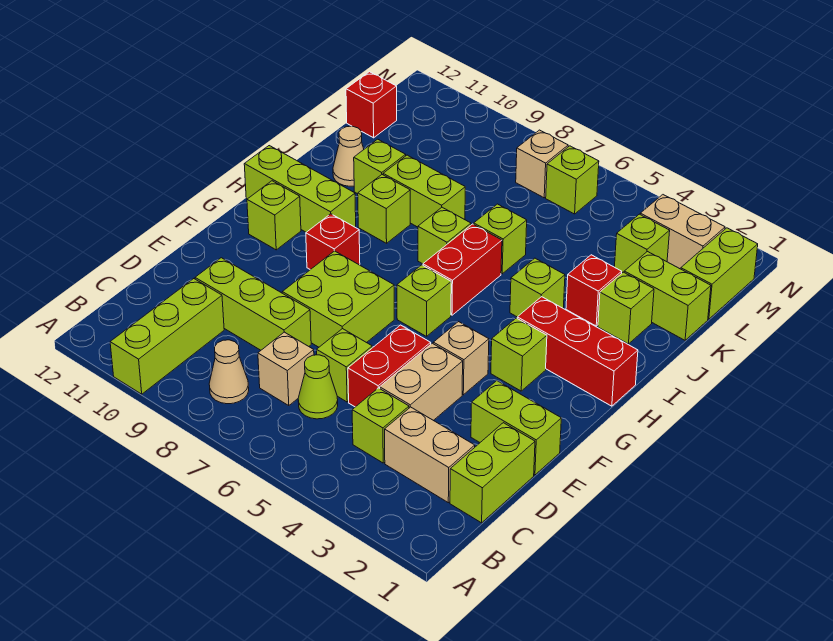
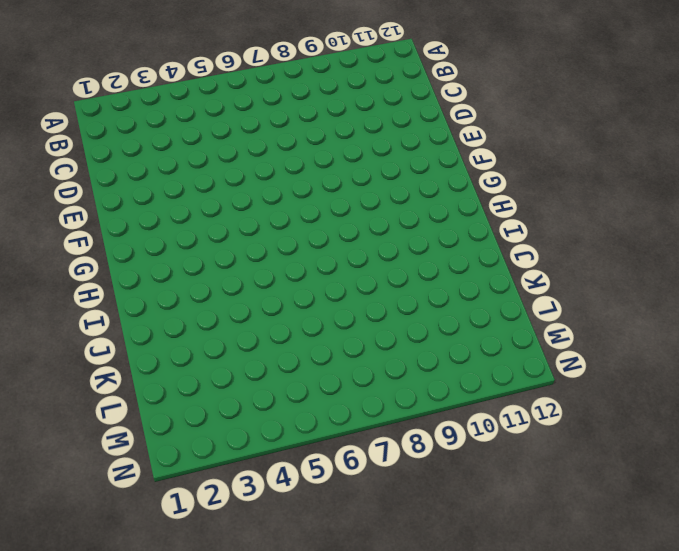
none -> lime brick A10:C10 level 1
none -> tan cone B8 level 1
none -> lime brick C1:D1 level 1
none -> tan brick C2:C3 level 1

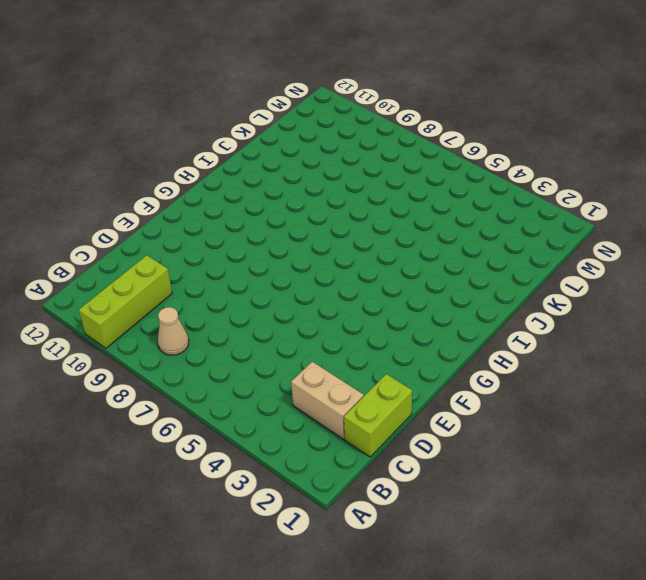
none -> lime brick C4 level 1
none -> lime cone C6 level 1
none -> tan brick C7 level 1
none -> tan brick D4:E4 level 1

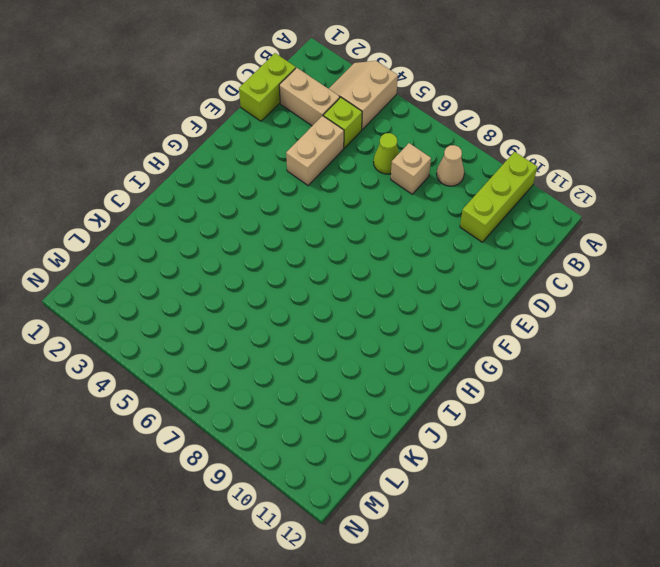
tan slope A3:B4 level 1 top 4 -> none
none -> red brick D5:E5 level 1
none -> lime brick D6 level 1
none -> lime brick D8:D10 level 1
none -> lime brick E1:E2 level 1

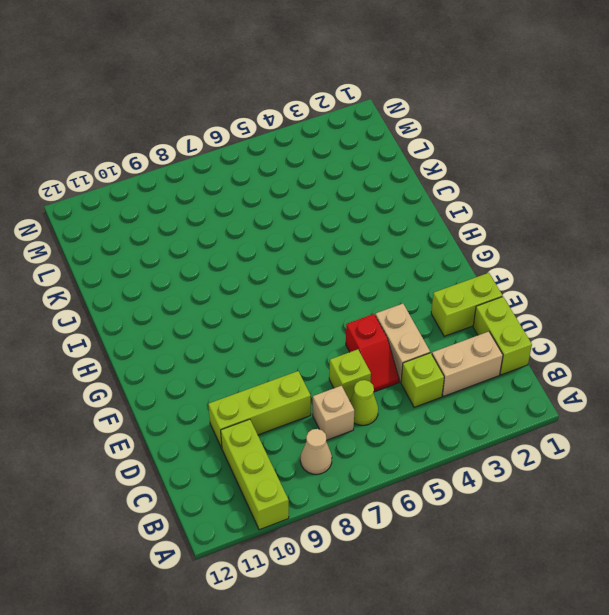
red slope D5:E5 level 1 top E -> red brick D5:E5 level 1
none -> lime brick E7:F8 level 1
none -> tan brick F4 level 1
none -> lime brick G3 level 1
none -> lime brick G6 level 1

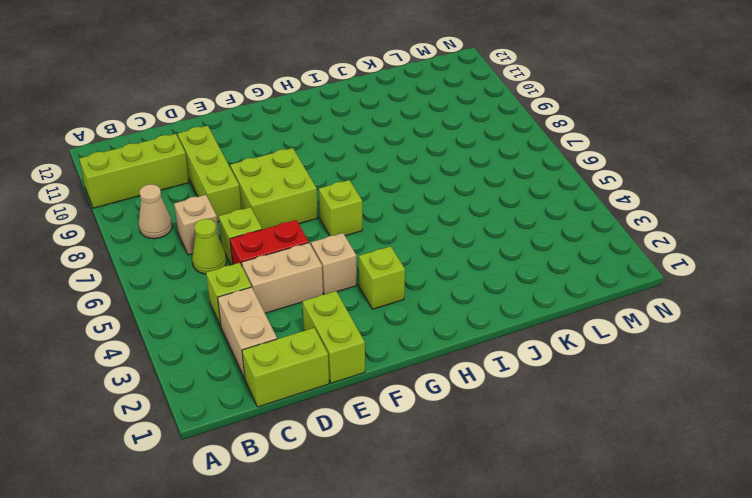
none -> red brick G9 level 1
none -> lime brick G11 level 1
none -> red brick H1:H3 level 1
none -> red brick H6:I6 level 1

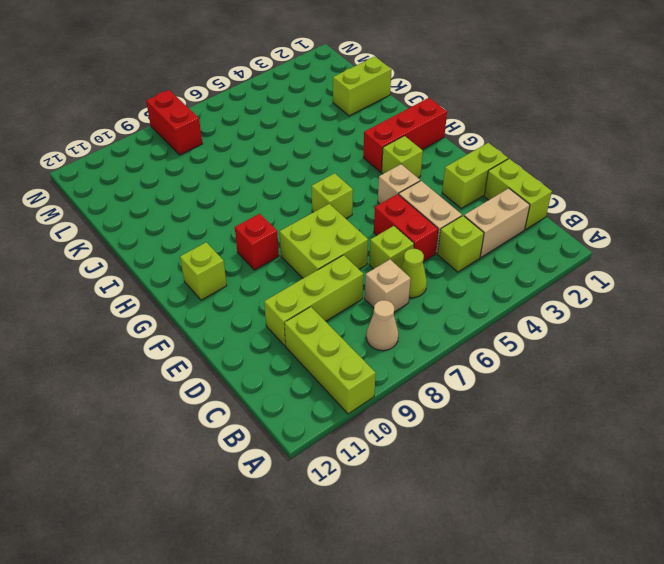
red brick M8:N8 level 1 -> red brick H6:I6 level 1
none -> lime brick H10:H12 level 1
none -> lime brick I4 level 1
none -> lime brick I7 level 1
none -> lime brick I9 level 1

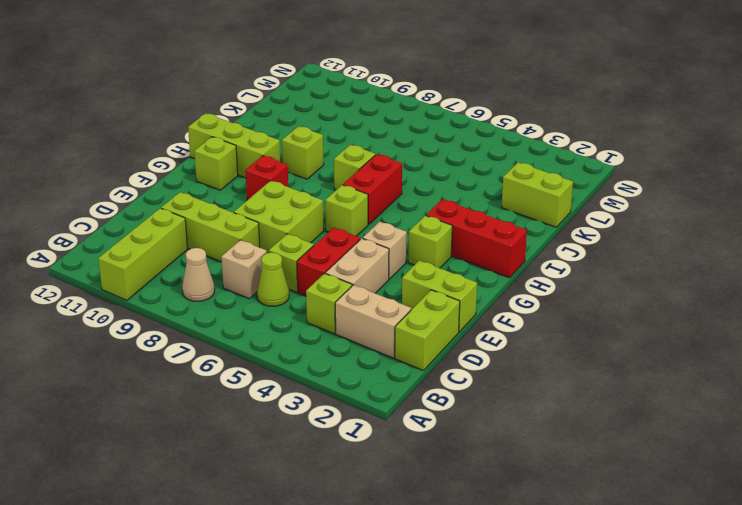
none -> lime brick I4 level 1
none -> lime brick J2 level 1
none -> red brick J3 level 1
none -> lime brick J6 level 1

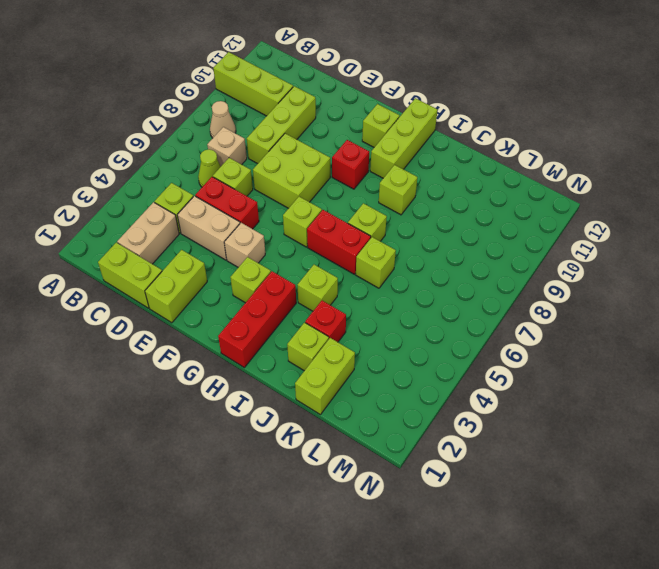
none -> lime brick J8:J9 level 1
none -> lime brick J10 level 1
none -> tan cone J11 level 1
none -> lime brick L1:M1 level 1

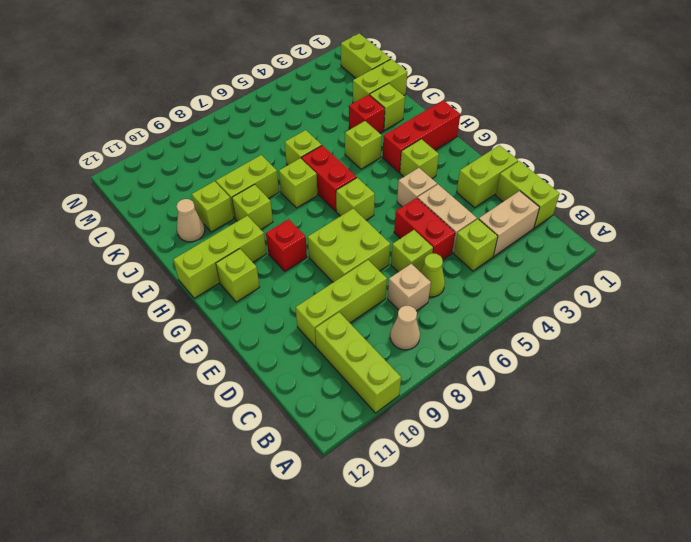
none -> lime brick L3 level 1
none -> red brick L12 level 1
none -> tan brick M2:M3 level 1
none -> lime brick M6 level 1

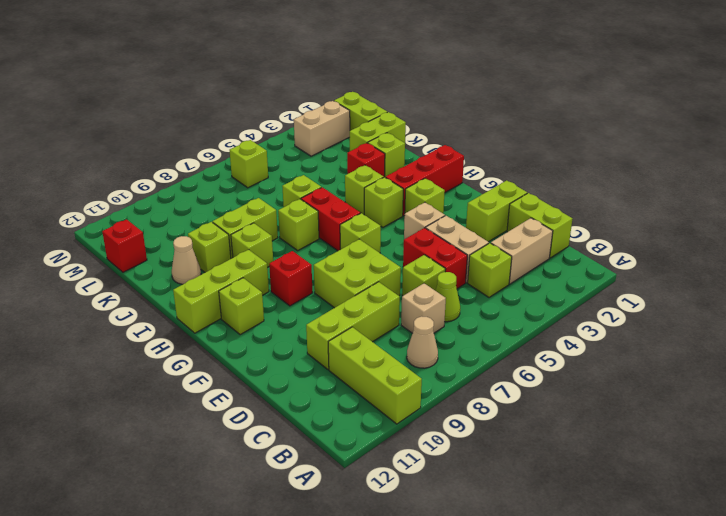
lime brick H4 level 1 -> lime brick L3 level 1
none -> tan brick M7 level 1

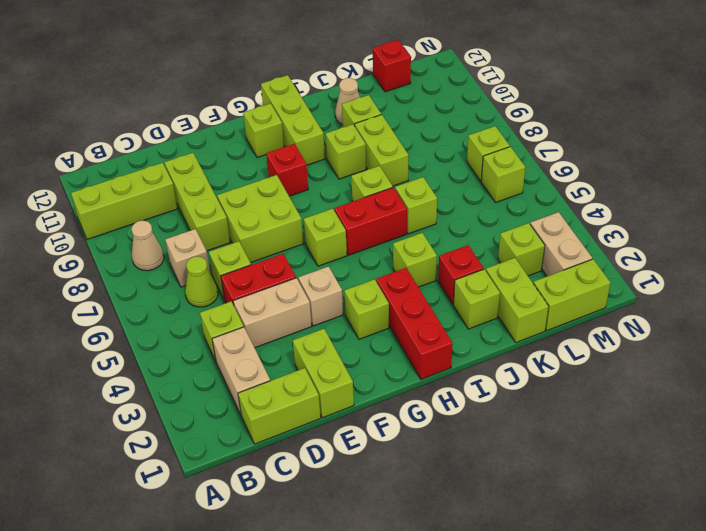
lime brick M7 level 1 -> tan brick M7 level 1

